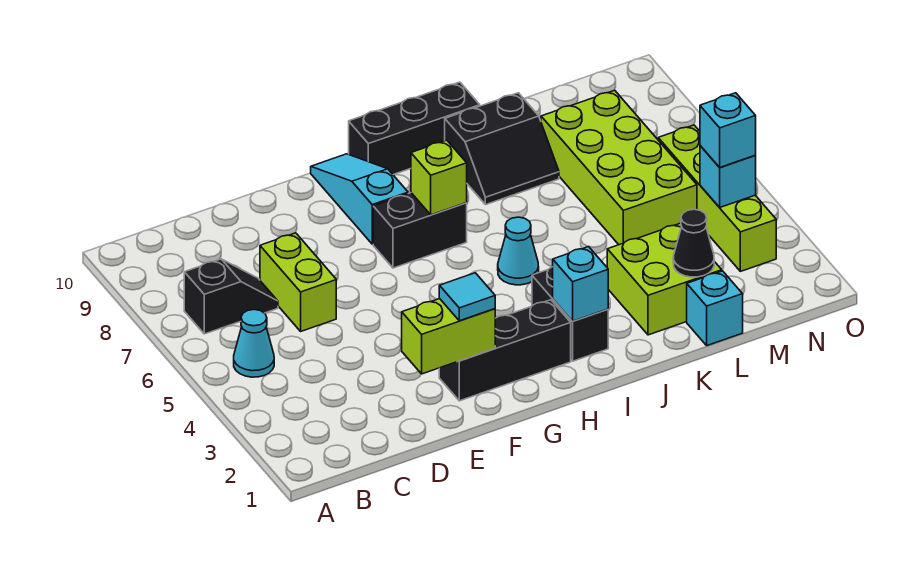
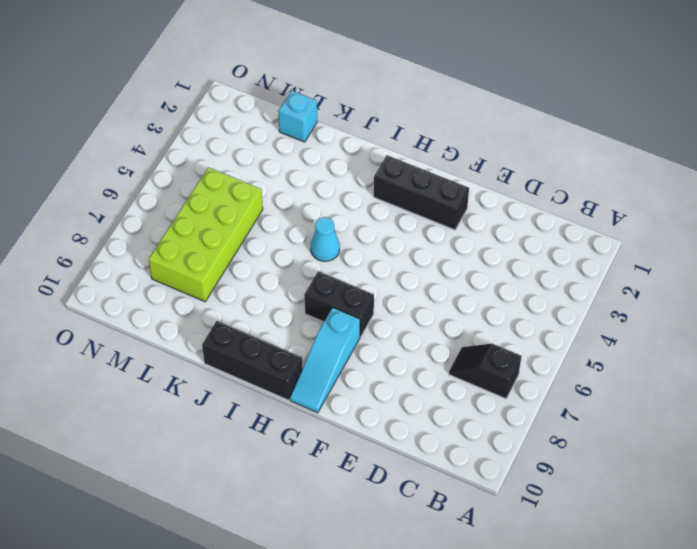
none -> cyan cone B5 level 1
none -> lime brick D6:D7 level 1
none -> black brick I2:I3 level 1

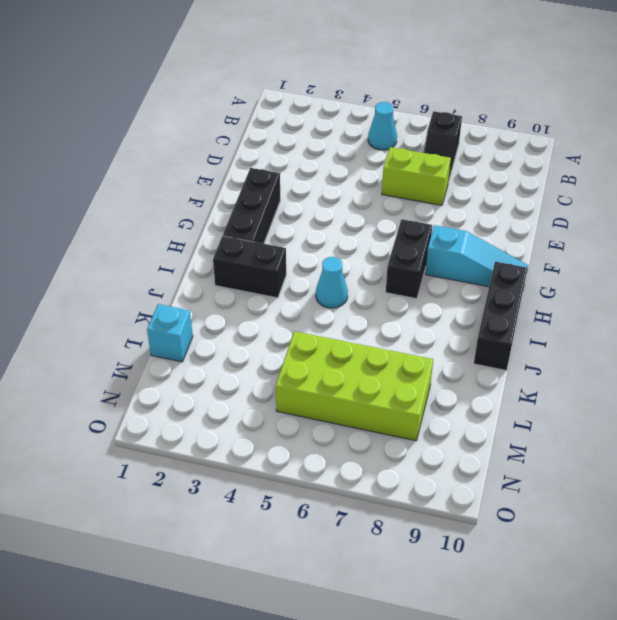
none -> black slope J8:K9 level 1 top 9
none -> lime brick K2:L3 level 1
none -> lime brick N3:N6 level 1

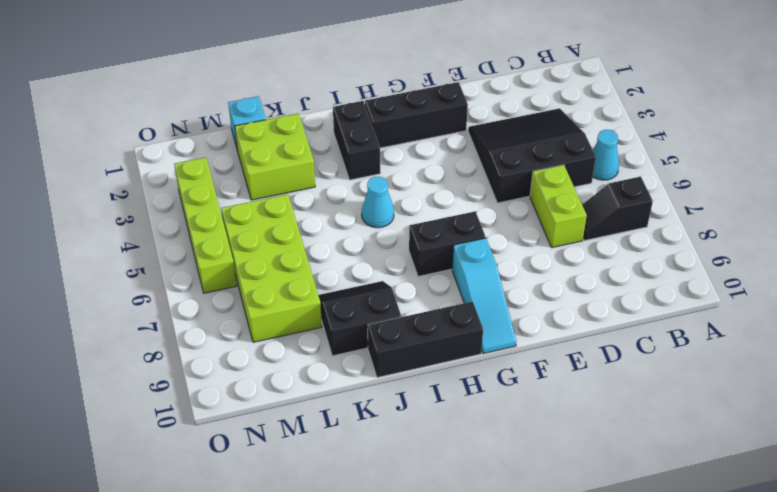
black slope C3:E5 level 1 top 5 -> none
none -> lime brick E2:F2 level 2
none -> lime brick H7 level 2
none -> cyan brick I2 level 2

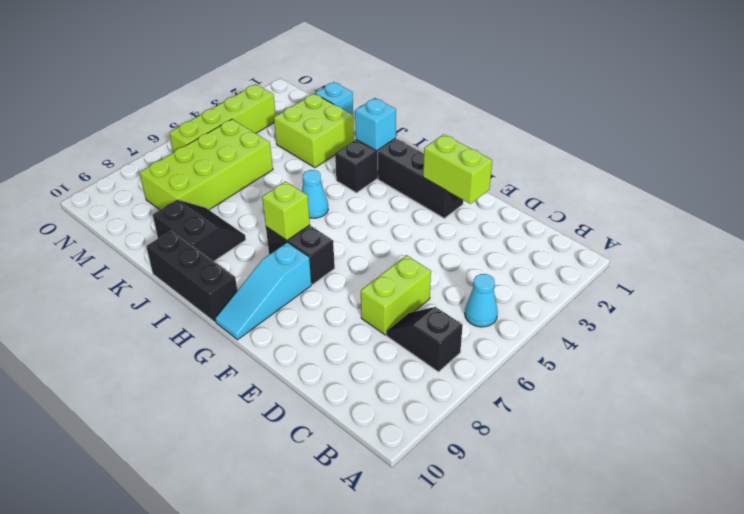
none -> black cone L2 level 2
none -> cyan brick N4 level 2
none -> cyan tile F2 level 3

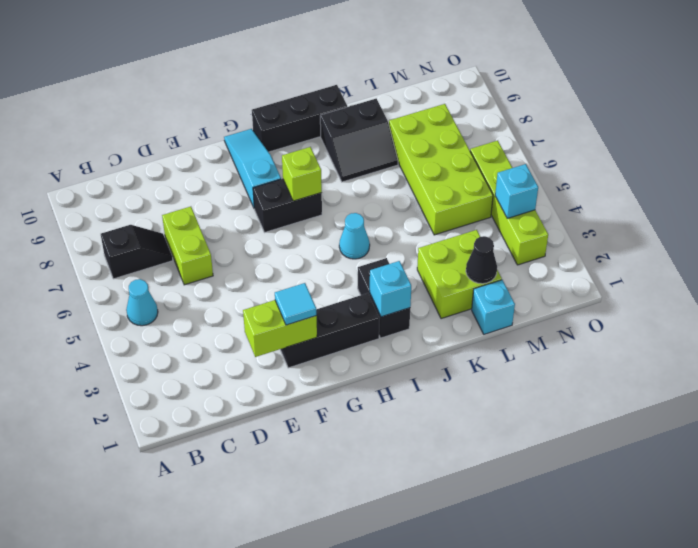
none -> cyan brick N4 level 3

